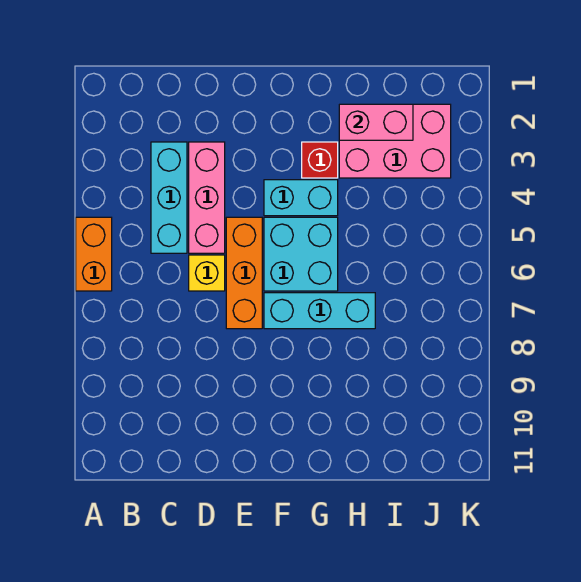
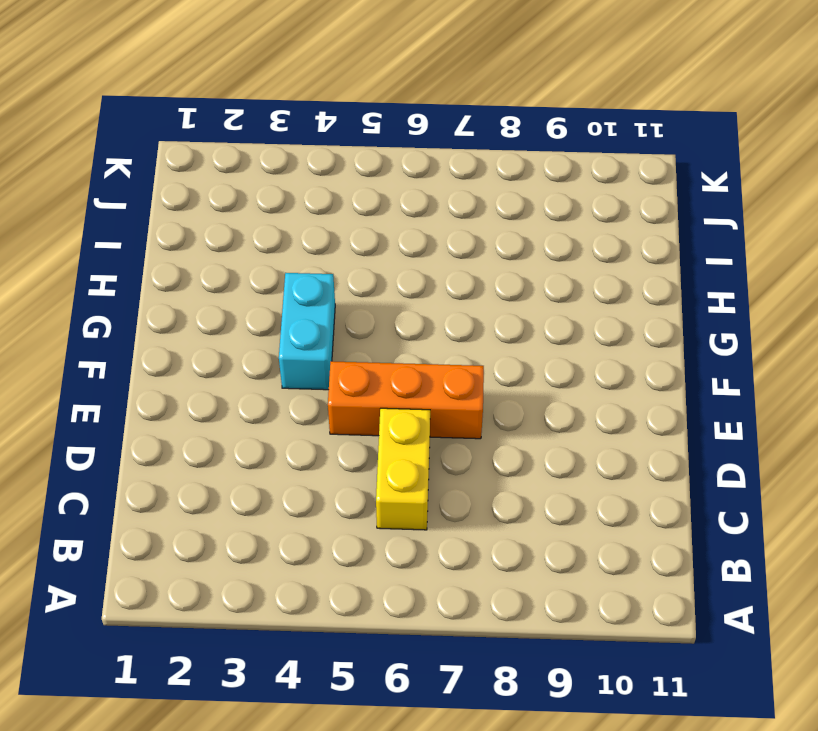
yellow brick C6:D6 level 1 -> yellow brick D6 level 1
none -> orange brick A5:A6 level 1
none -> cyan brick C3:C5 level 1

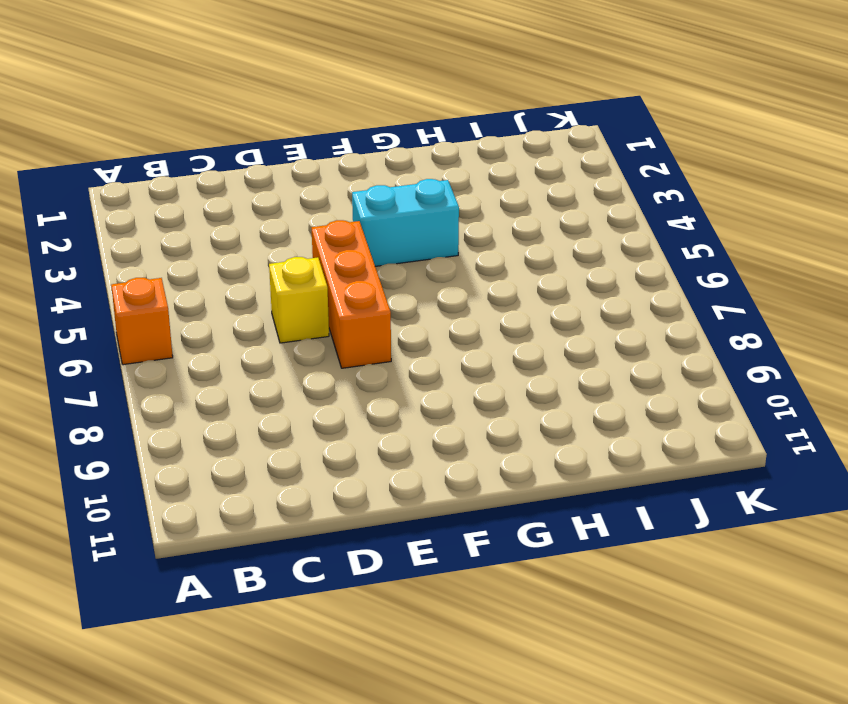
orange brick A6 level 1 -> orange brick A5:A6 level 1
none -> cyan brick C3:C5 level 1
none -> pink brick D3:D5 level 1

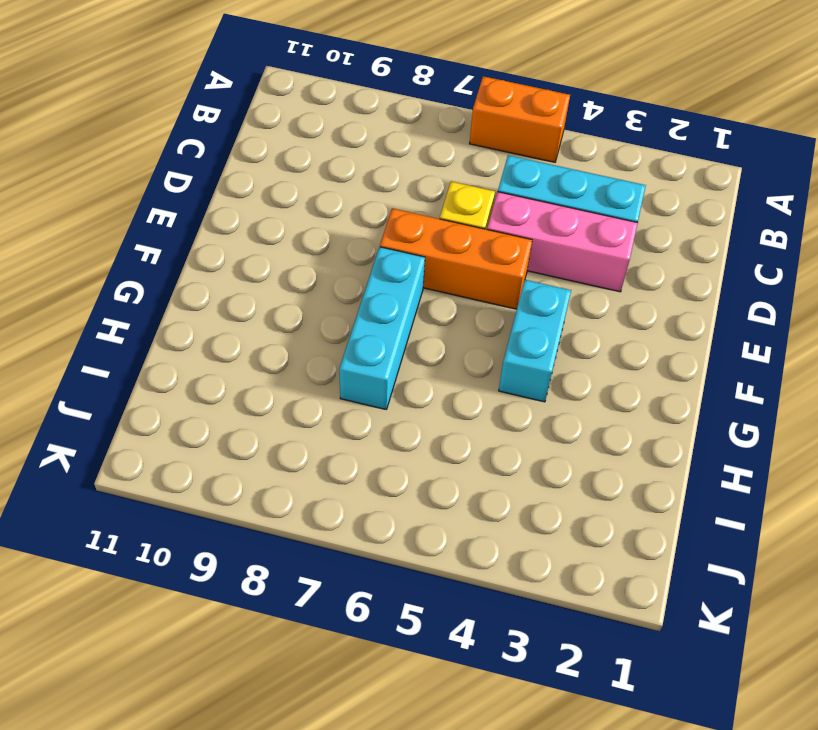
none -> cyan brick F5:G6 level 1
none -> red brick G3 level 1

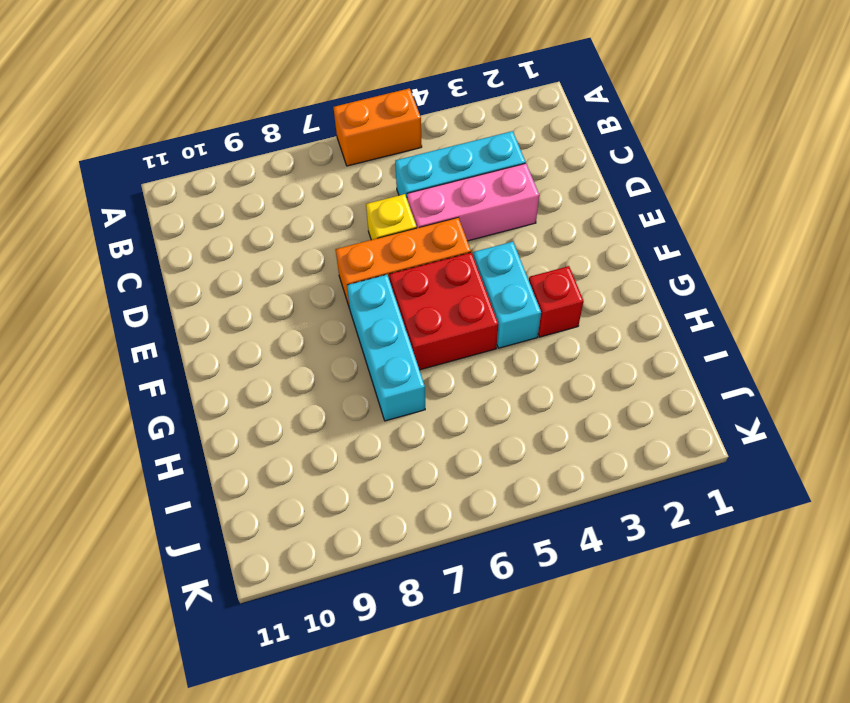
red brick F5:G6 level 1 -> cyan brick F5:G6 level 1
none -> pink brick H2:J3 level 1
none -> pink brick H2:I2 level 2

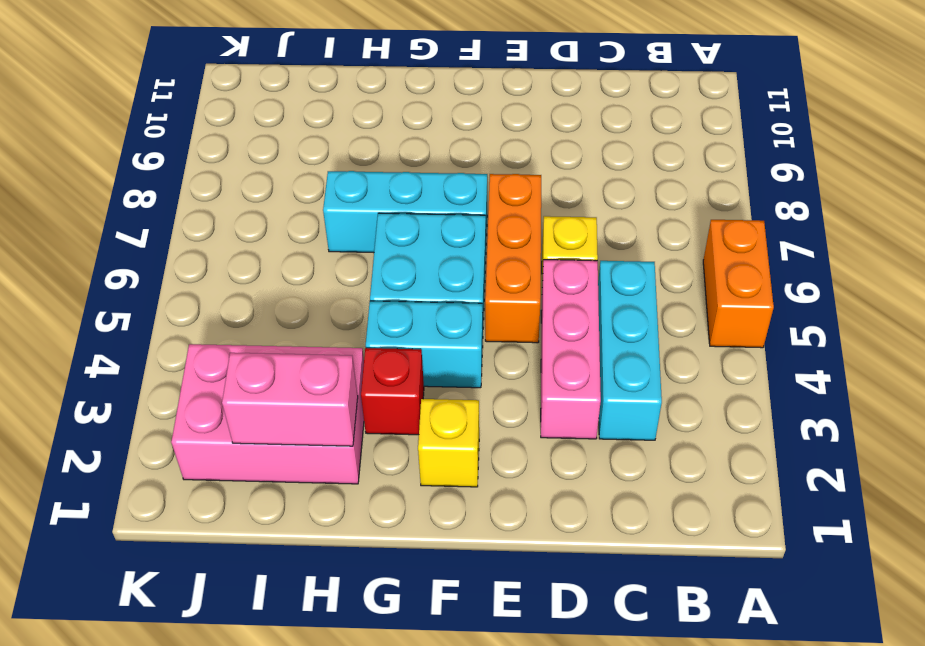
yellow brick F2 level 1 -> none

